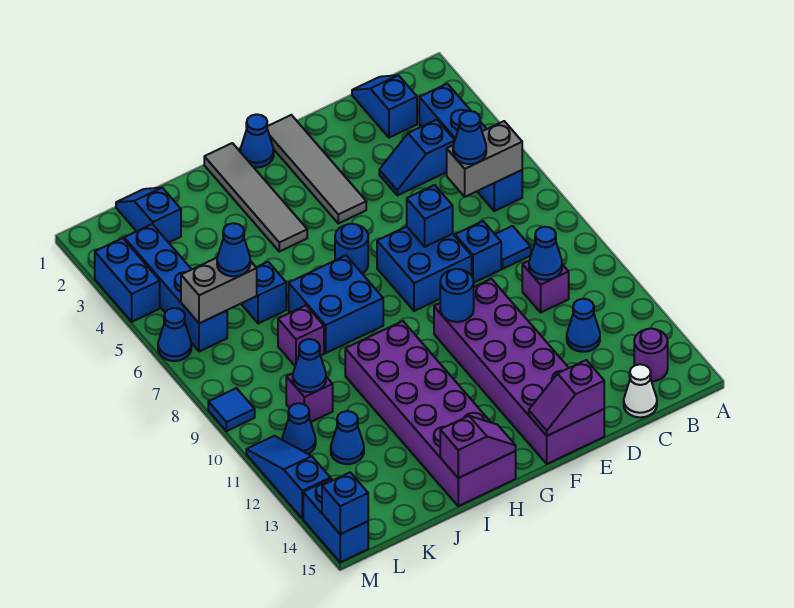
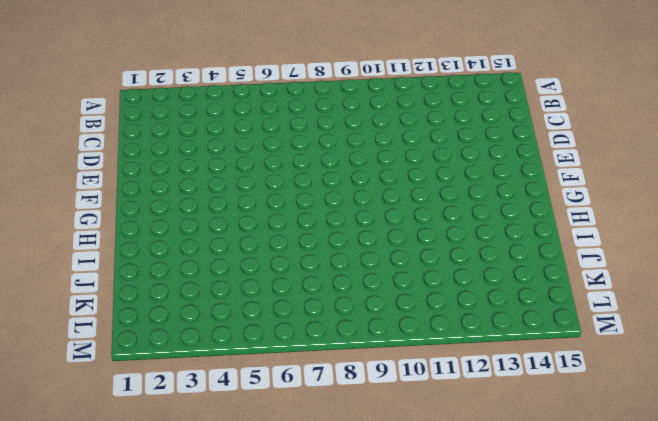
none -> blue brick B3:B6 level 1
none -> purple round brick B14 level 1
none -> blue slope C1:C2 level 1 top 2
none -> blue slope C4:D4 level 1 top C

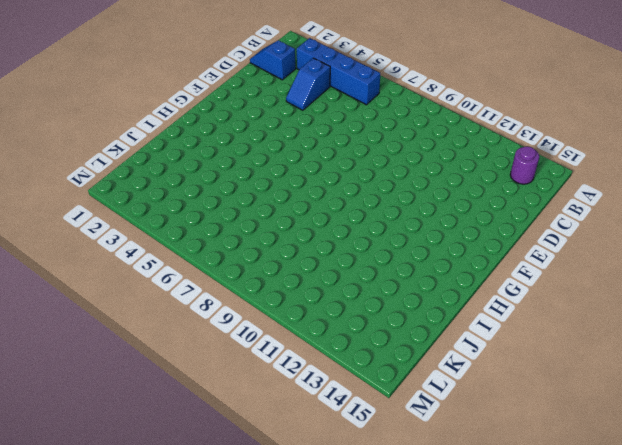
none -> blue tile C8 level 1
none -> purple brick C10 level 1
none -> blue cone C12 level 1
none -> white cone C15 level 1

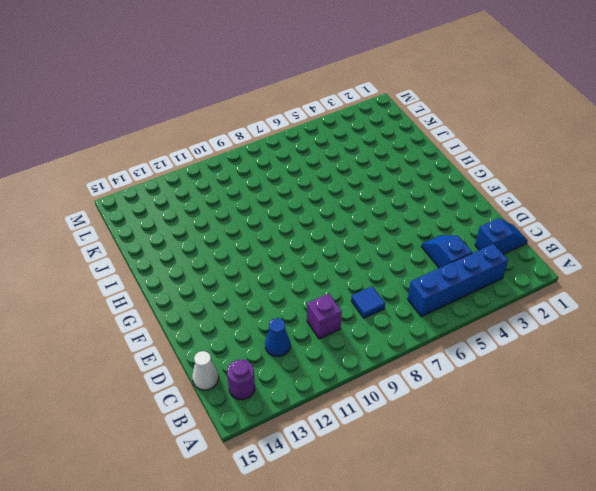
none -> blue brick D8 level 1
none -> blue brick E7:F8 level 1
none -> purple brick E10:F15 level 1
none -> grey tile F1:F4 level 1

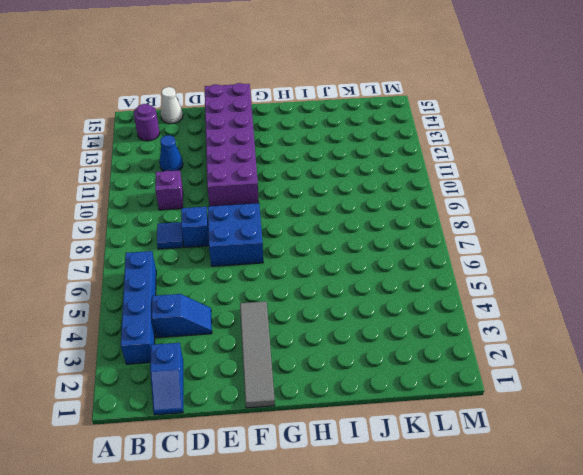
none -> blue cone G1 level 1
none -> blue round brick G6 level 1
none -> grey tile H1:H4 level 1
none -> blue brick H7:I8 level 1

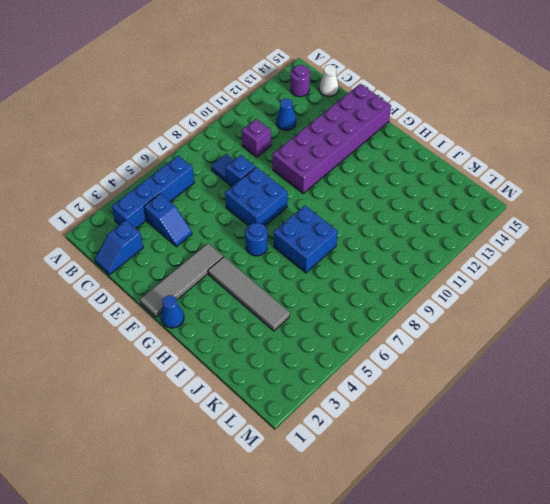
grey tile G4:J4 level 1 -> grey tile H1:H4 level 1
none -> purple brick H10:I15 level 1
none -> blue brick J6 level 1
none -> purple brick J8 level 1
none -> blue slope K1:K2 level 1 top 2

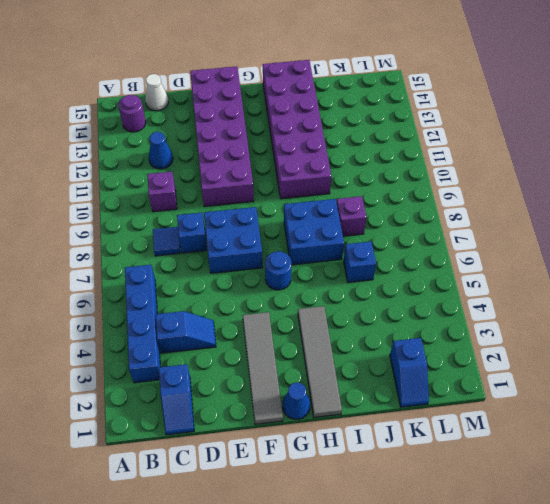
none -> purple brick K10 level 1
none -> blue cone K12 level 1
none -> blue brick L3:L6 level 1
none -> blue cone L11 level 1

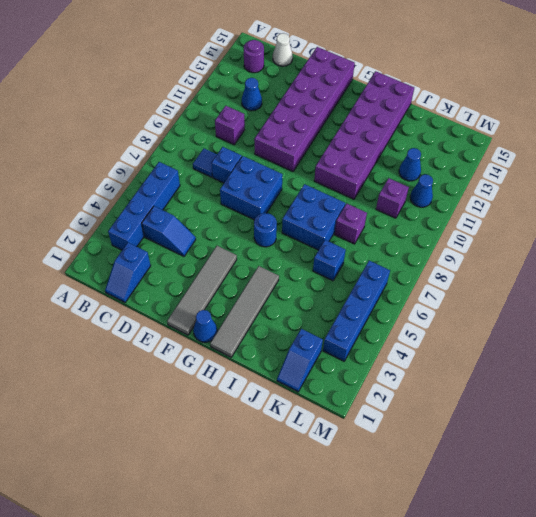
none -> blue brick M3:M4 level 1
none -> blue cone M6 level 1
none -> blue tile M9 level 1
none -> blue slope M11:M13 level 1 top 13

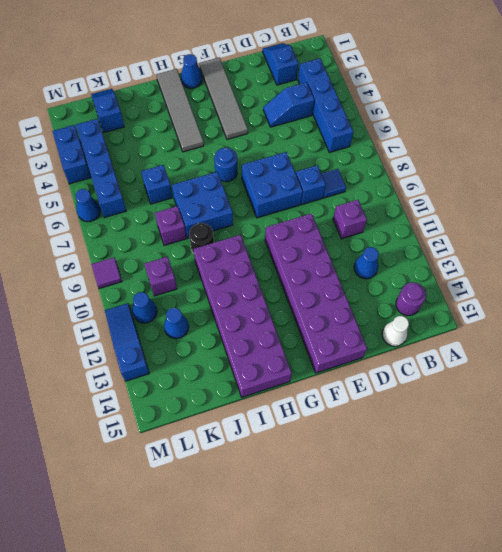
black round brick I9 level 1 -> none
purple tile M9 level 1 -> blue tile M9 level 1
none -> blue brick M14:M15 level 1
none -> grey brick B6:C6 level 2
none -> blue cone C10 level 2
none -> blue brick E7 level 2

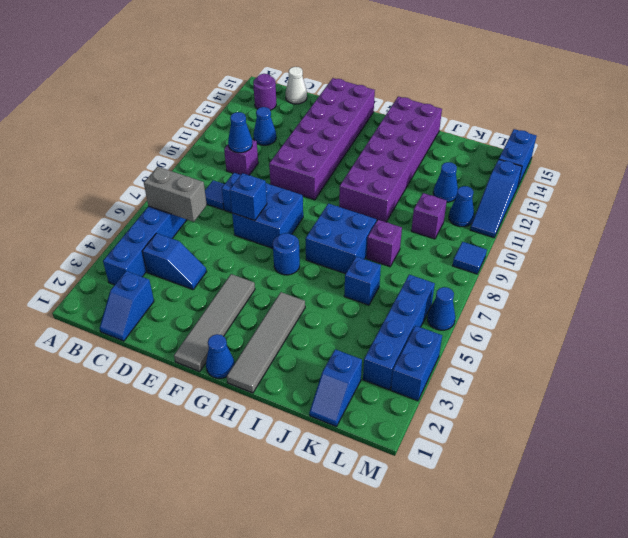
none -> purple slope E15:F15 level 2 top E
none -> blue round brick F10 level 2
none -> purple slope H15:I15 level 2 top I
none -> grey brick K6:L6 level 2

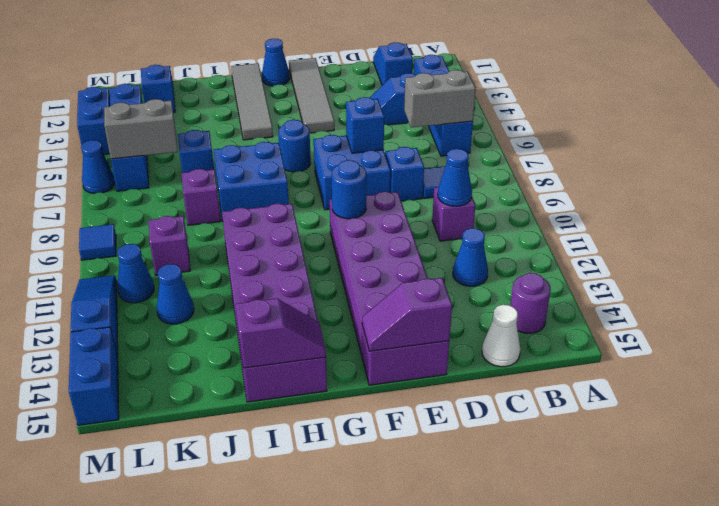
none -> blue cone K10 level 2
none -> blue brick M15 level 2
none -> blue cone C6 level 3
none -> blue cone K6 level 3

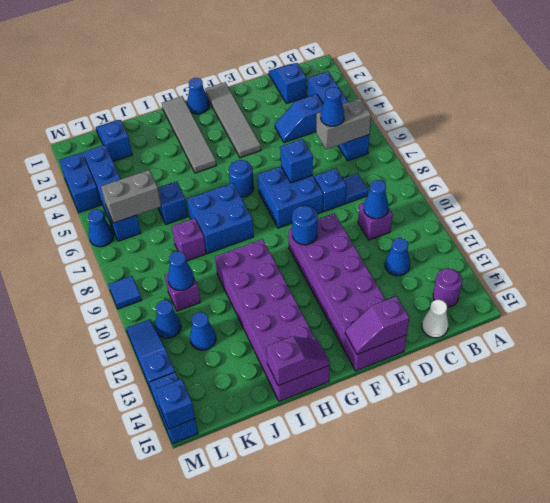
none -> blue cone K6 level 3

